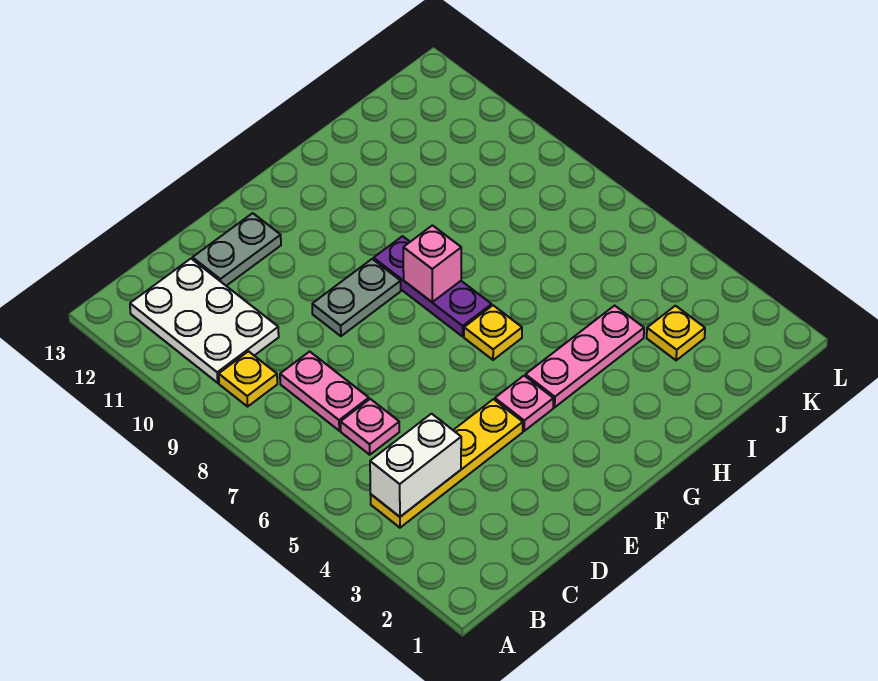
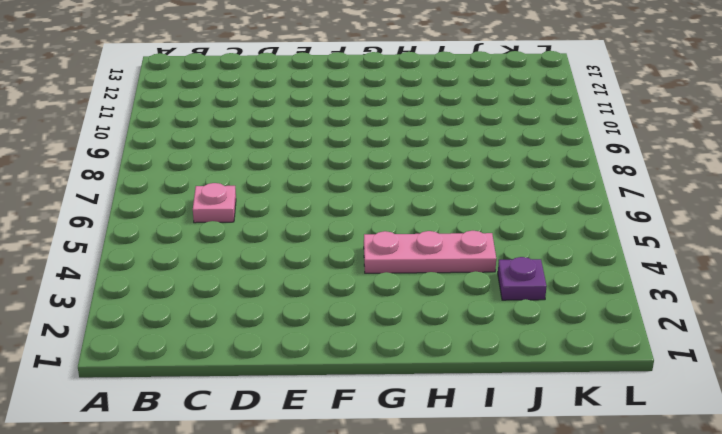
purple plate J3 level 1 -> yellow plate J3 level 1
none -> yellow plate B4:E4 level 1
none -> yellow plate B9 level 1
none -> white plate B10:C12 level 1

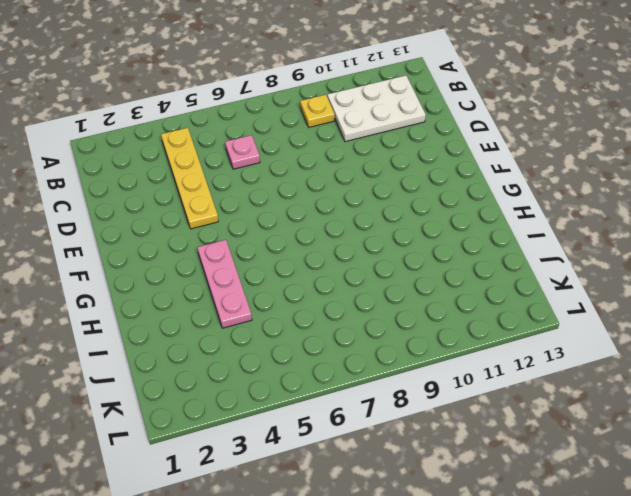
none -> pink plate C7:C8 level 1
none -> grey plate D12:E12 level 1
none -> grey plate E9:F9 level 1

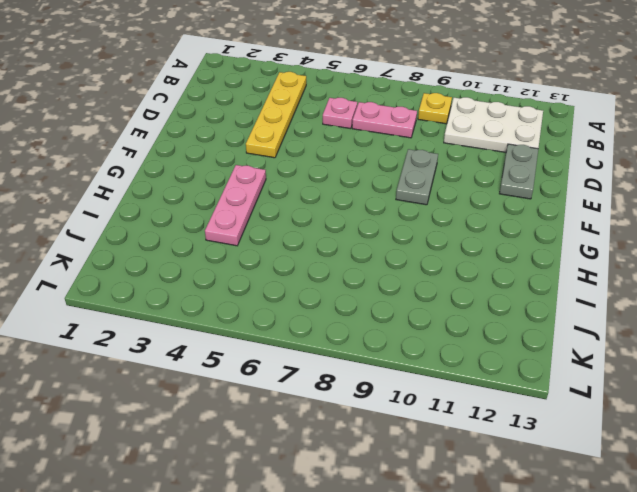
none -> pink plate F4 level 1
none -> yellow plate G6 level 1
none -> purple plate G7:G9 level 1

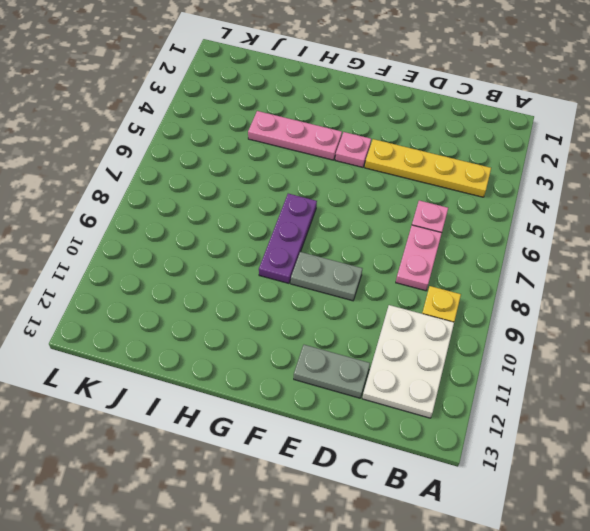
none -> yellow plate G6 level 1
none -> yellow plate J3 level 1
none -> white brick B4:C4 level 2

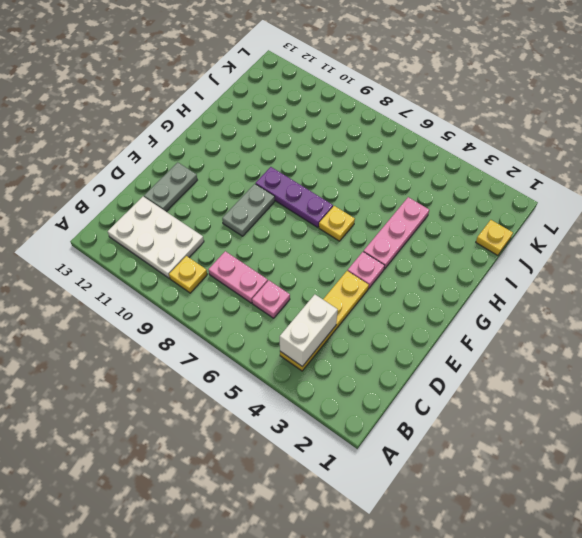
yellow plate J1 level 1 -> yellow plate J3 level 1
none -> pink brick G8 level 2

